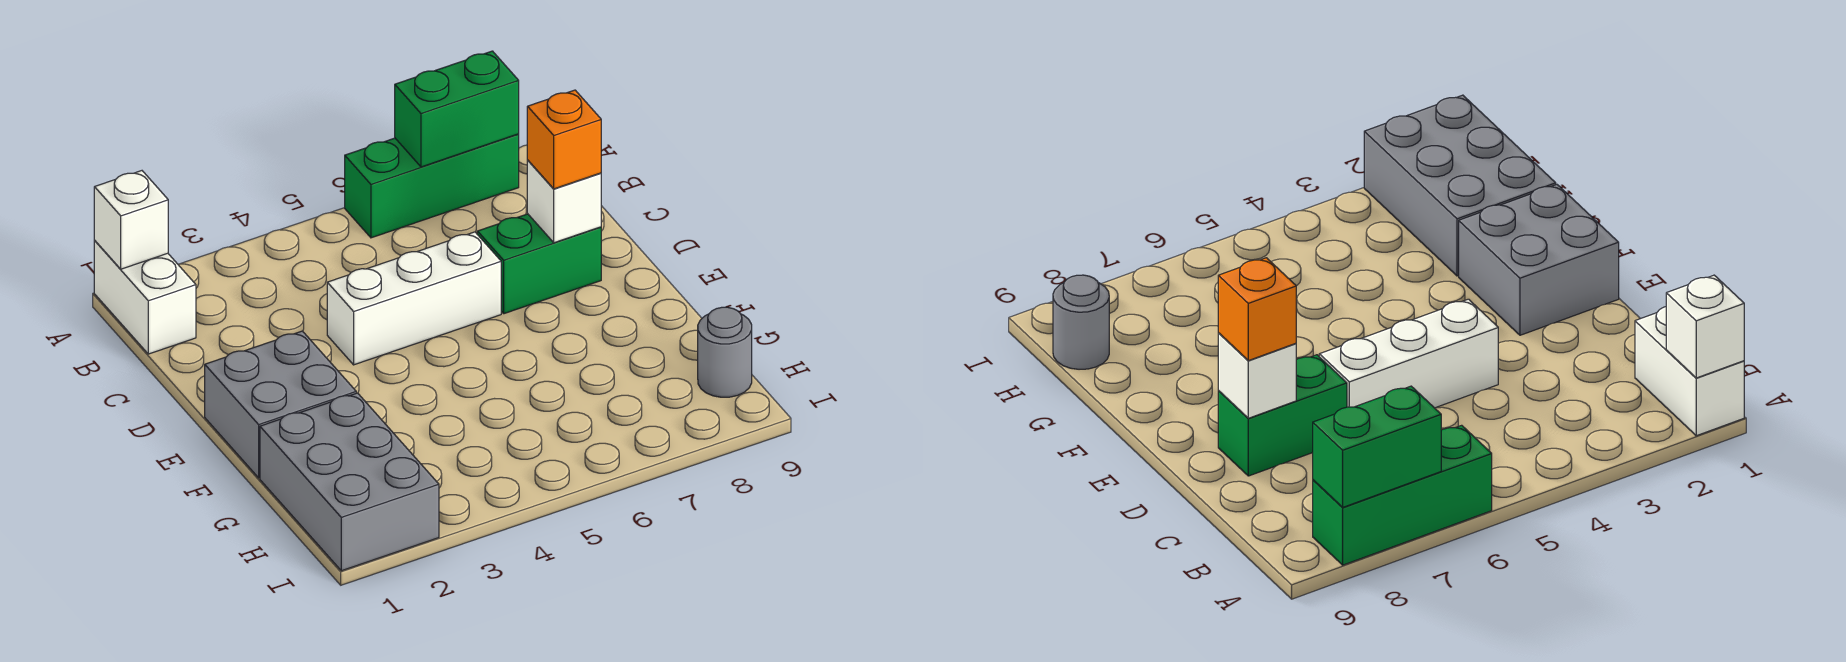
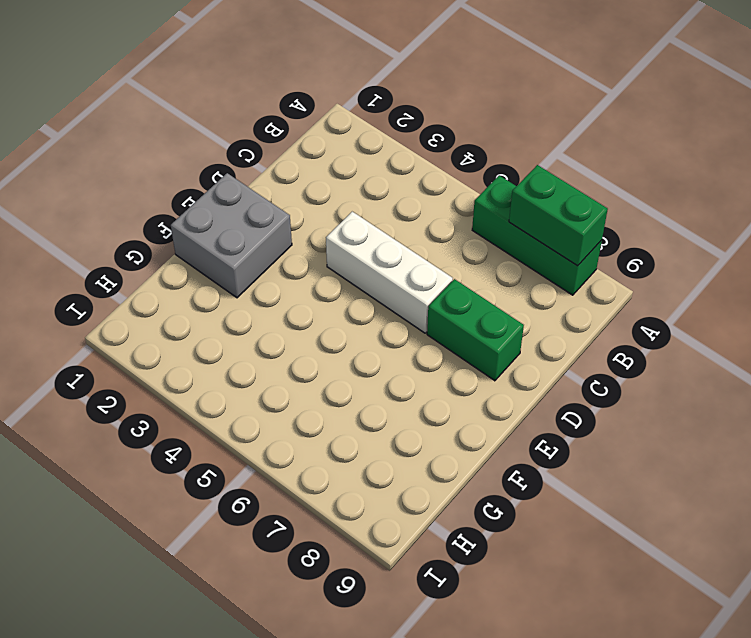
none -> white brick A1:B1 level 1
none -> grey brick G1:I2 level 1

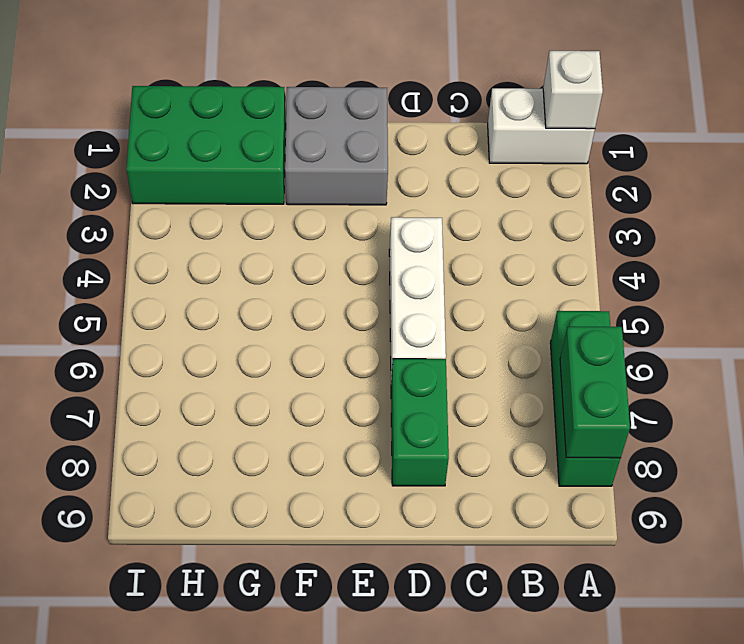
green brick G1:I2 level 1 -> grey brick G1:I2 level 1
none -> grey round brick H9 level 1
none -> white brick D8 level 2

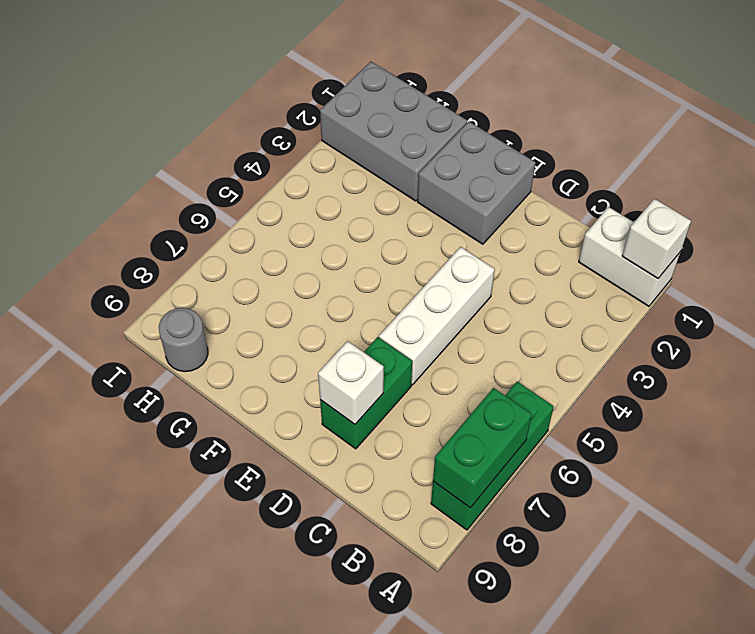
none -> orange brick D8 level 3

